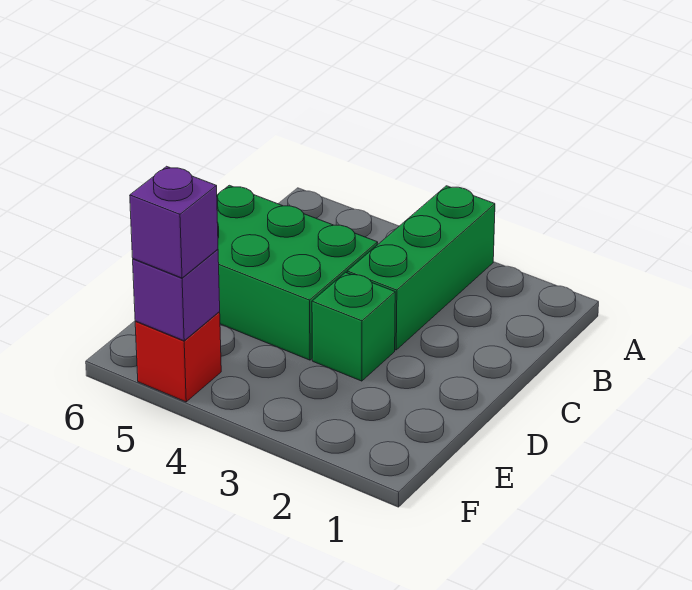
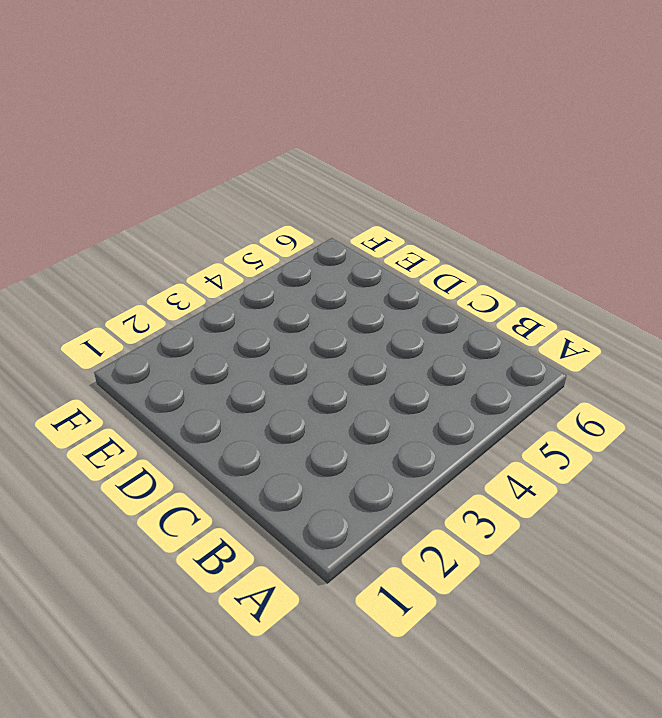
none -> green brick A3:C3 level 1
none -> green brick C4:D6 level 1

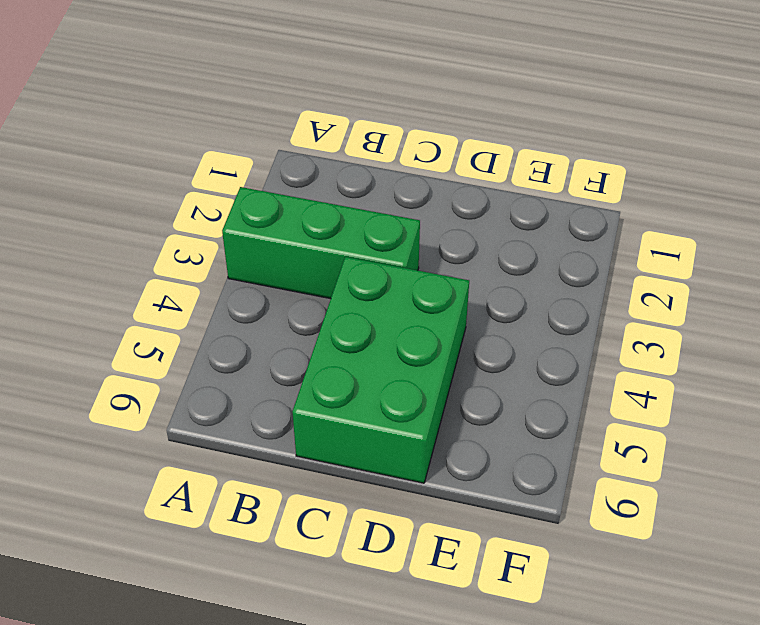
none -> green brick D3 level 1
none -> red brick F5 level 1

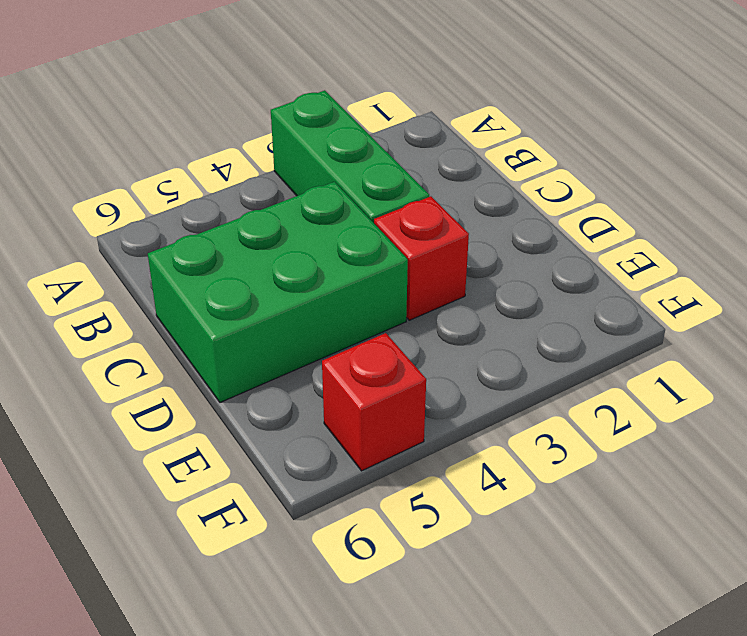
red brick D3 level 1 -> green brick D3 level 1
none -> purple brick F5 level 2
none -> purple brick F5 level 3

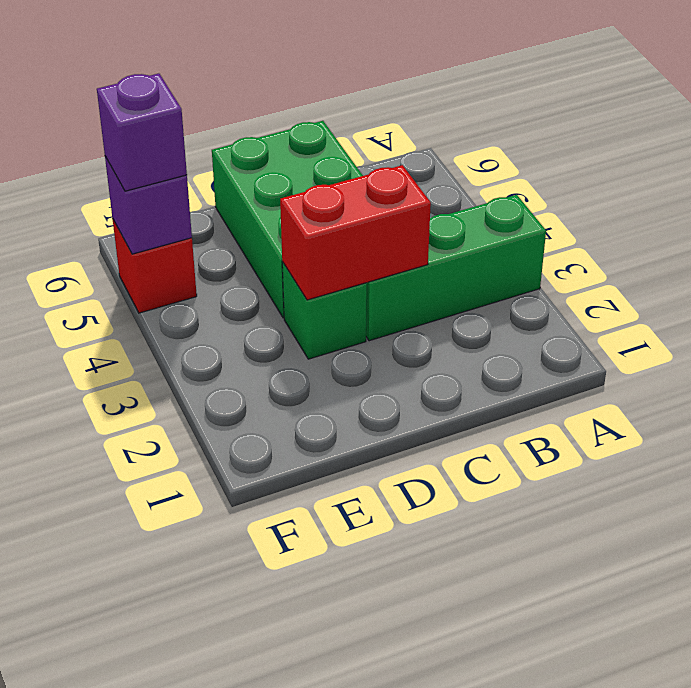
red brick C3:D3 level 2 -> none

